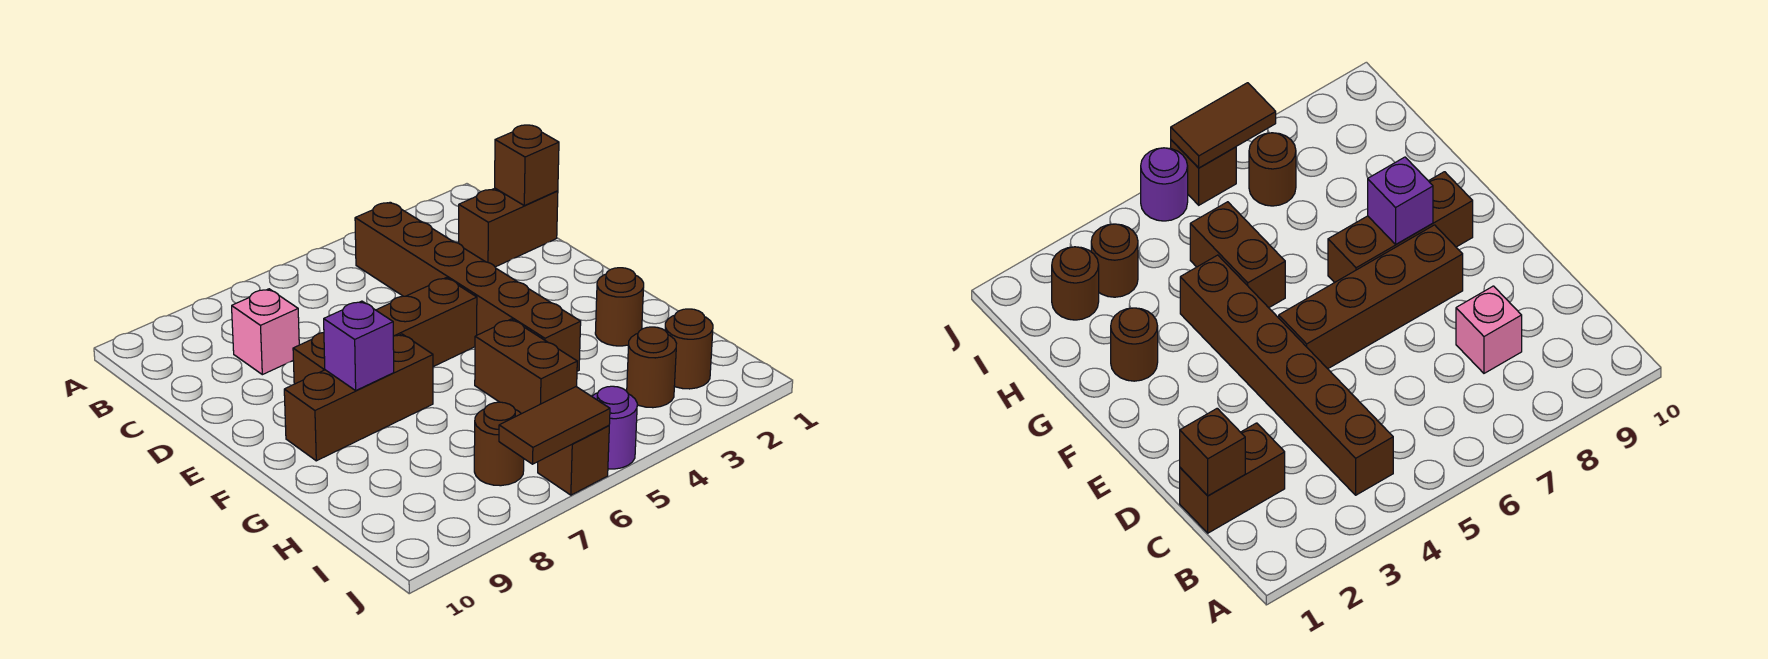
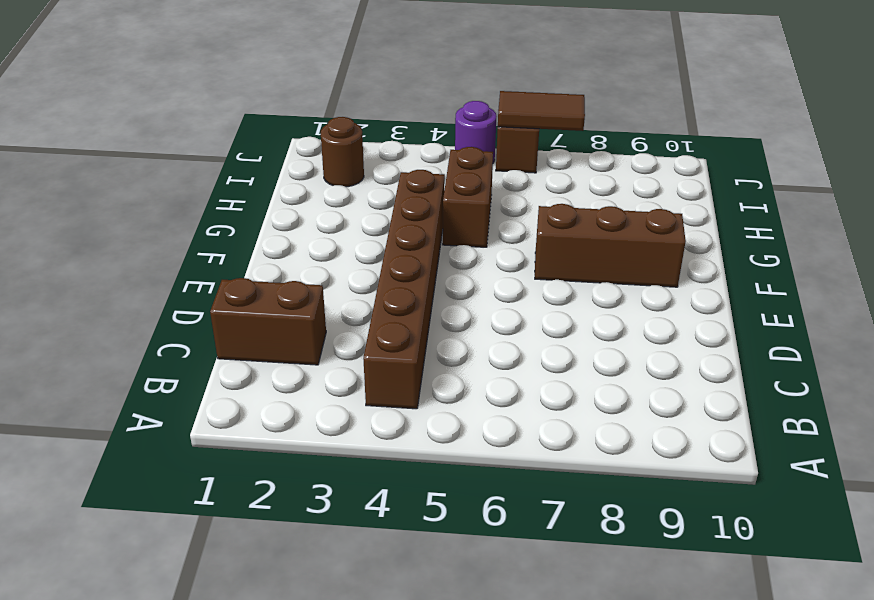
none -> pink brick C8 level 1
none -> brown brick E5:E8 level 1
none -> brown round brick G2 level 1

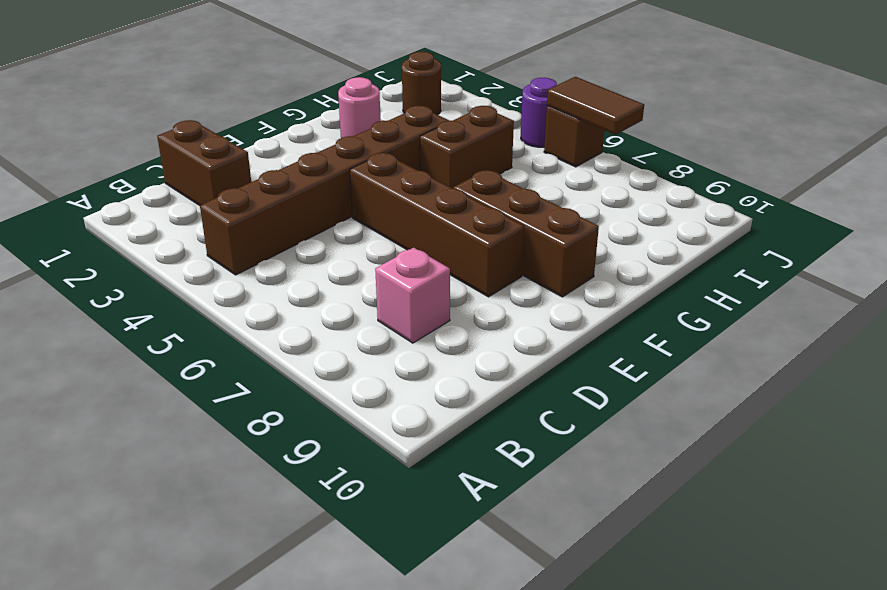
pink round brick G2 level 1 -> brown round brick G2 level 1
none -> brown round brick I3 level 1
none -> brown round brick I7 level 1
none -> brown brick C1 level 2

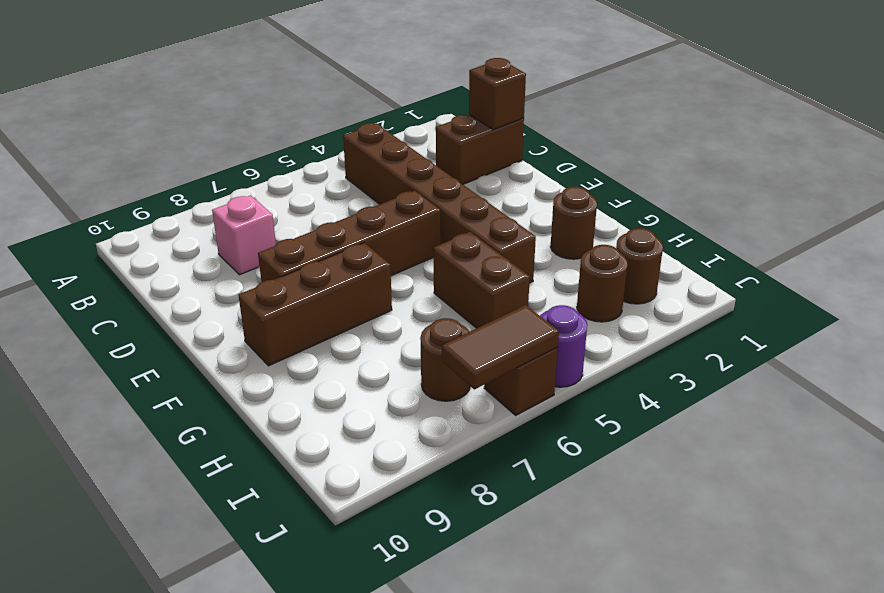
none -> purple brick F8 level 2

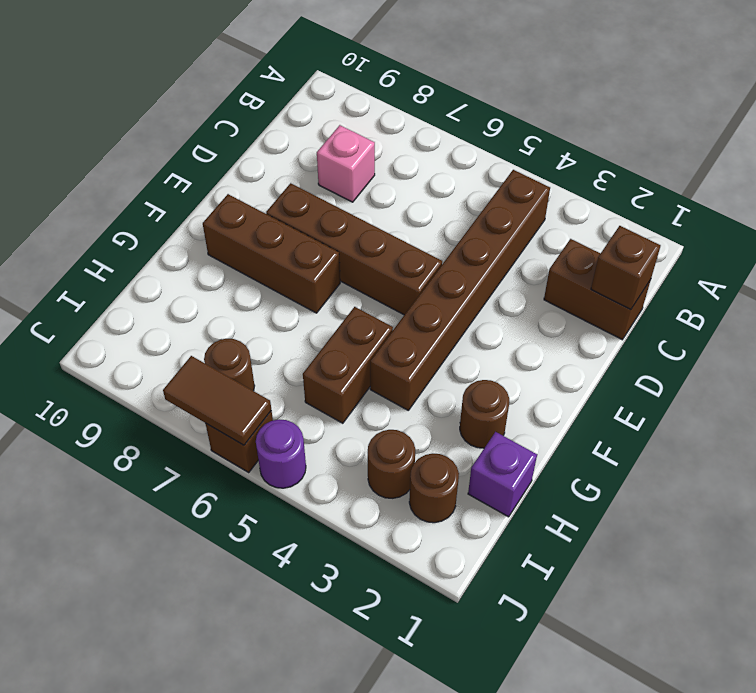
purple brick H1 level 1 -> purple brick F8 level 2

